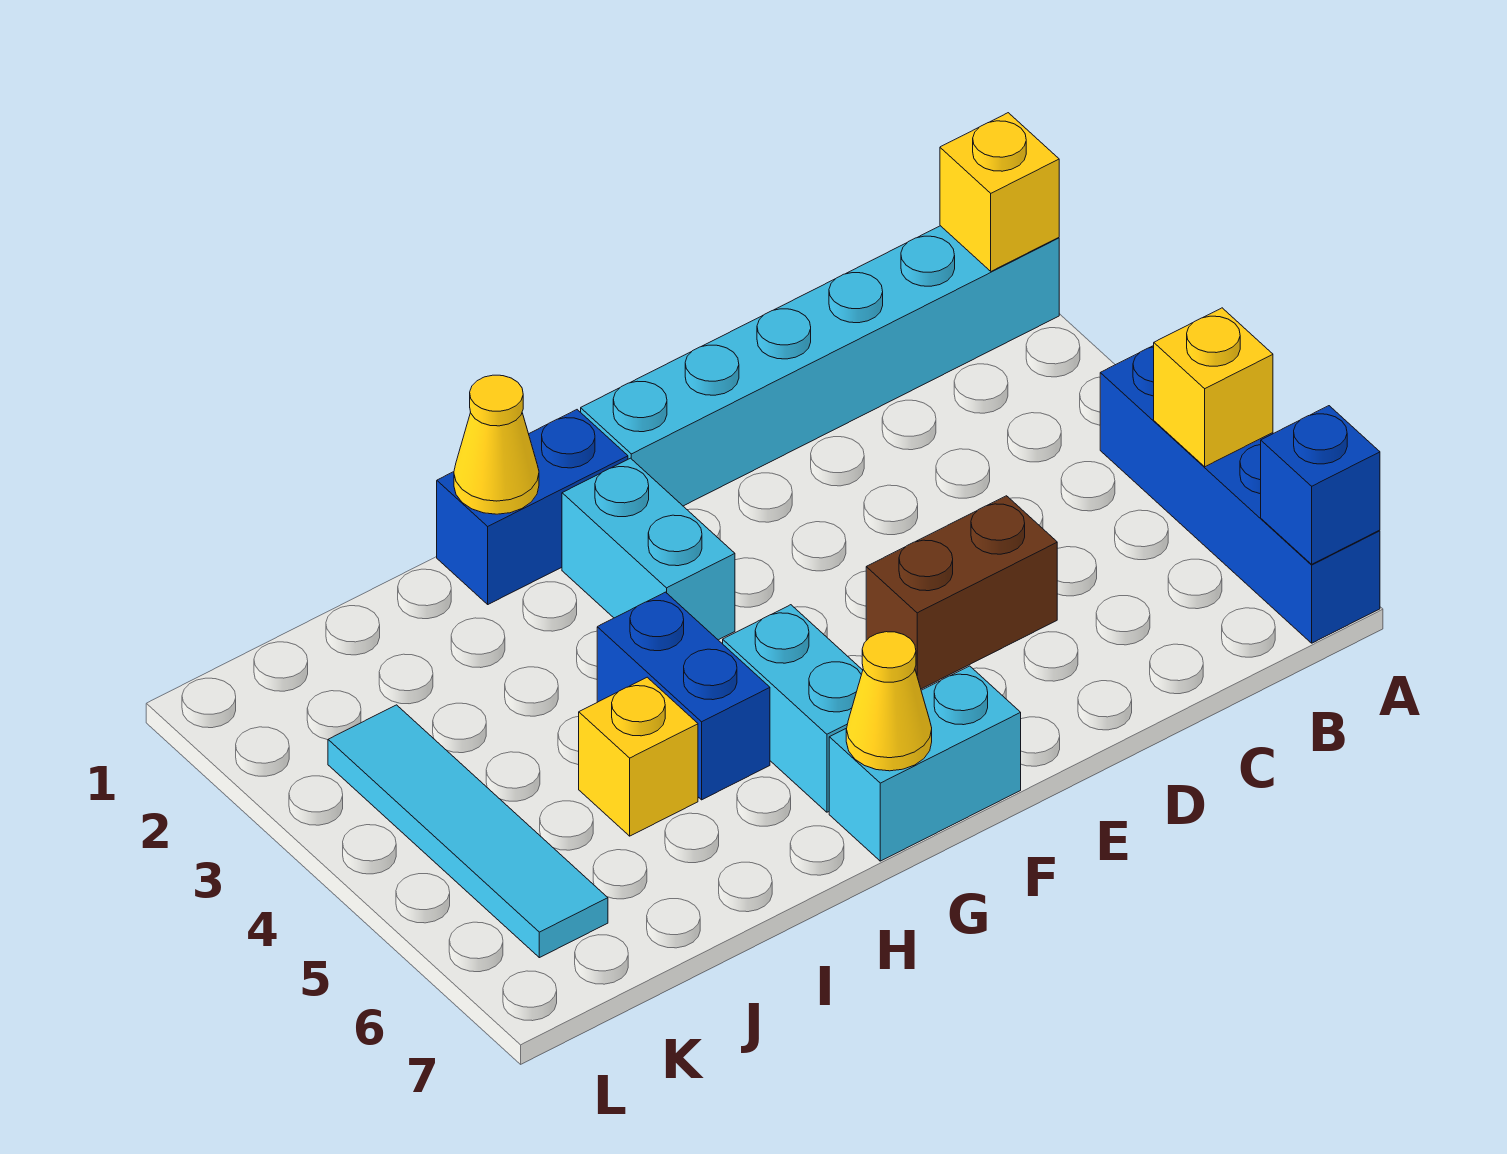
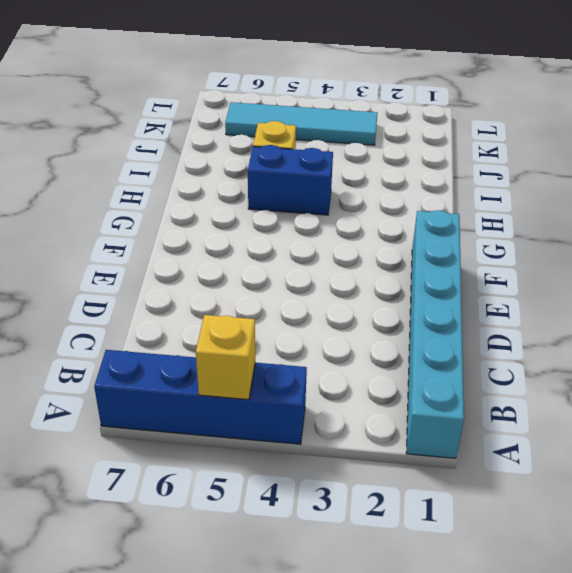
none -> brown brick D5:E5 level 1
none -> cyan brick F7:G7 level 1
none -> blue brick G1:H1 level 1

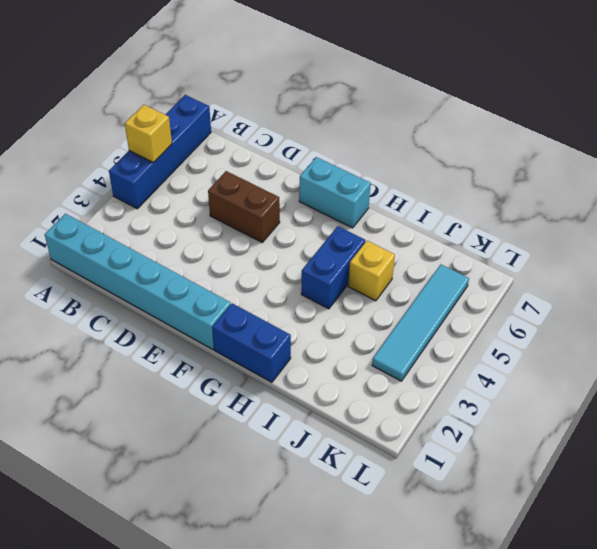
none -> cyan brick G2:G3 level 1
none -> cyan brick G5:G6 level 1
none -> yellow brick A1 level 2

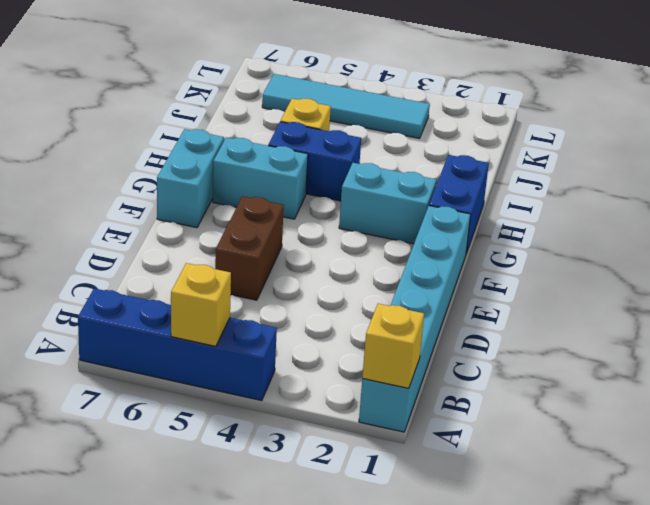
none -> blue brick A7 level 2
none -> yellow cone G7 level 2
none -> yellow cone H1 level 2

